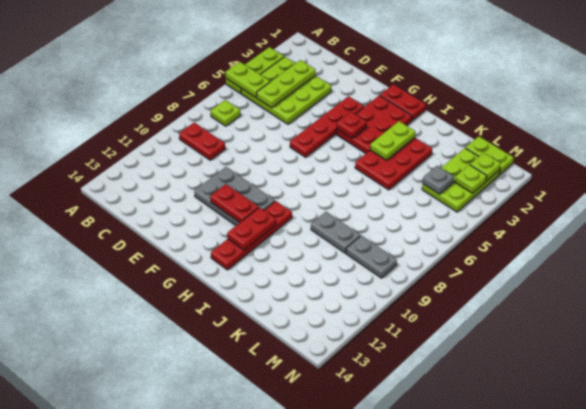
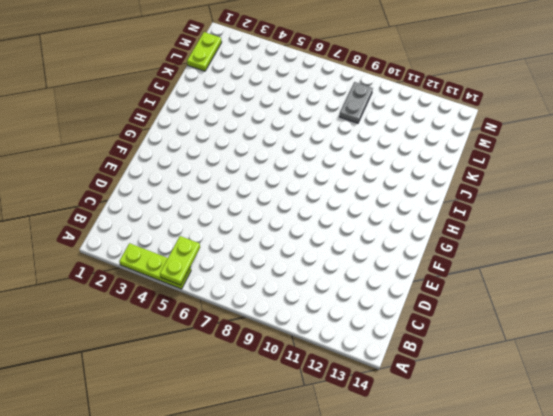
none -> lime plate B3:D5 level 1
none -> lime plate B7 level 1
none -> red plate B9:C9 level 1

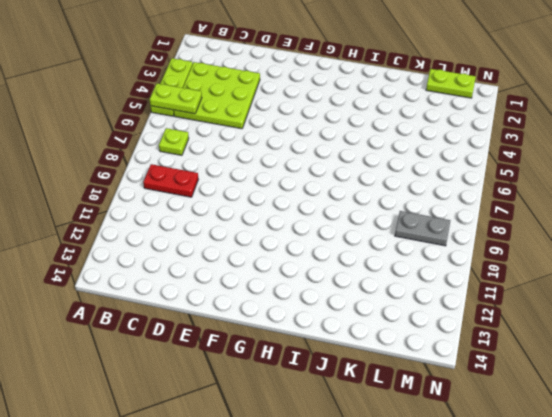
none -> grey plate E10:G11 level 1
none -> red plate F3:F6 level 1
none -> red plate G1:H1 level 1

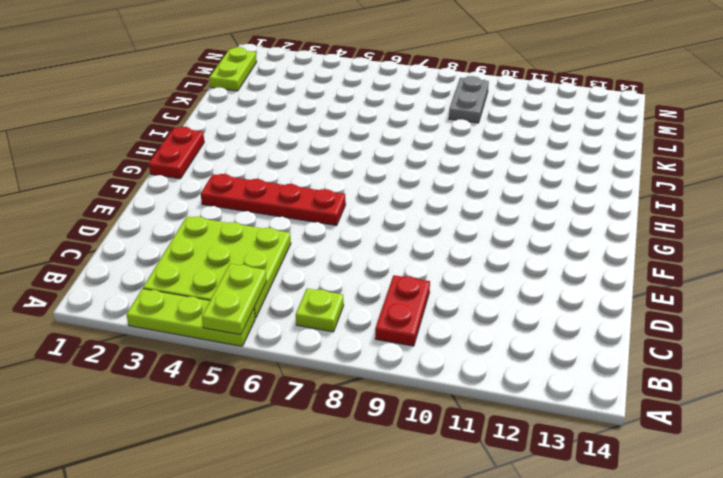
none -> grey plate E10:G11 level 1
none -> red plate G2:H4 level 1
none -> red plate H10:H13 level 1

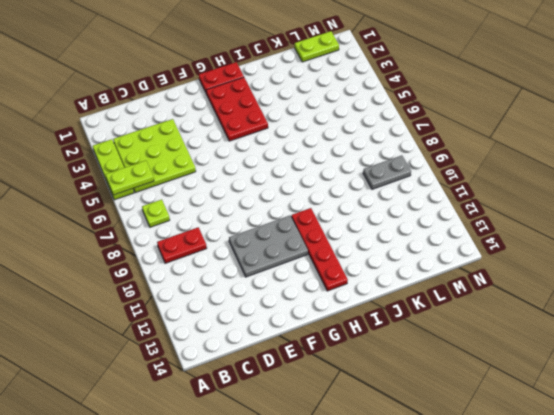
none -> red plate F3:F6 level 1
none -> red plate I3:J5 level 1
none -> grey plate J9:K9 level 1

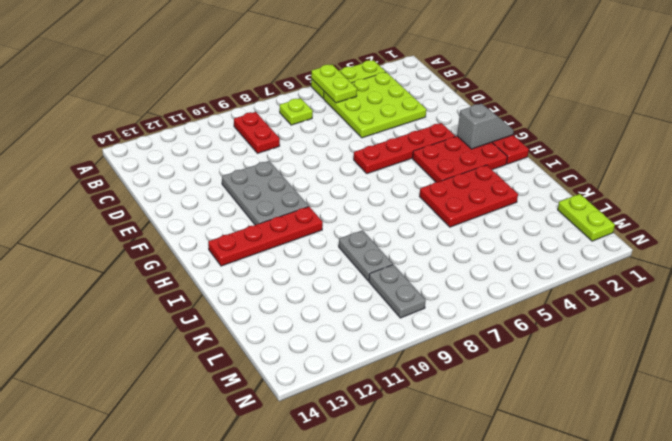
grey slope G1:G2 level 2 top 2 -> none
none -> lime plate L2:M4 level 1
none -> lime plate C3:C5 level 2
none -> red plate F11:G11 level 2

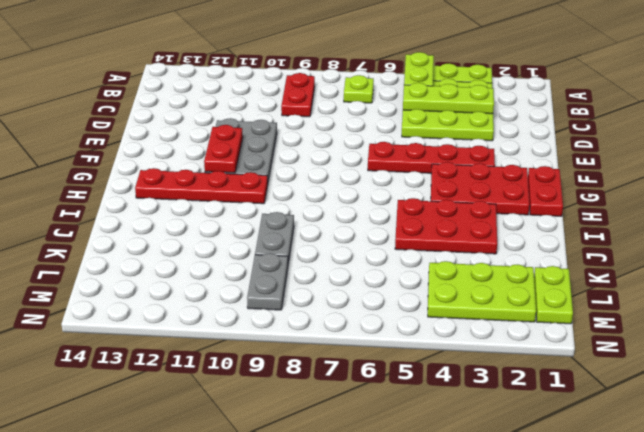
none -> red plate G4 level 2
none -> red plate H11:H12 level 2
none -> lime plate I3:I4 level 2

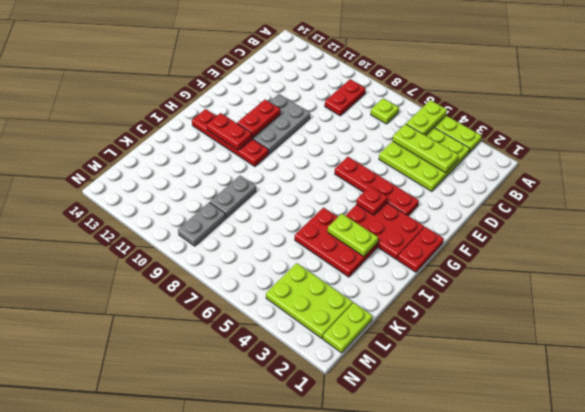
none -> grey plate L4 level 2
none -> lime plate M2 level 2
none -> lime plate M3 level 2

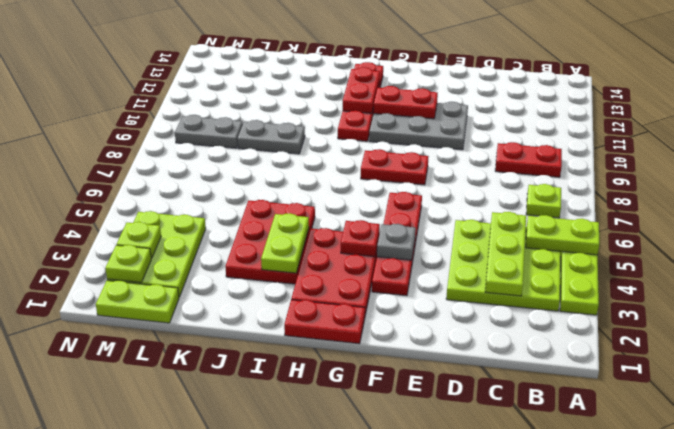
grey plate F4 level 2 -> grey plate L4 level 2
red plate F8:G8 level 1 -> none

